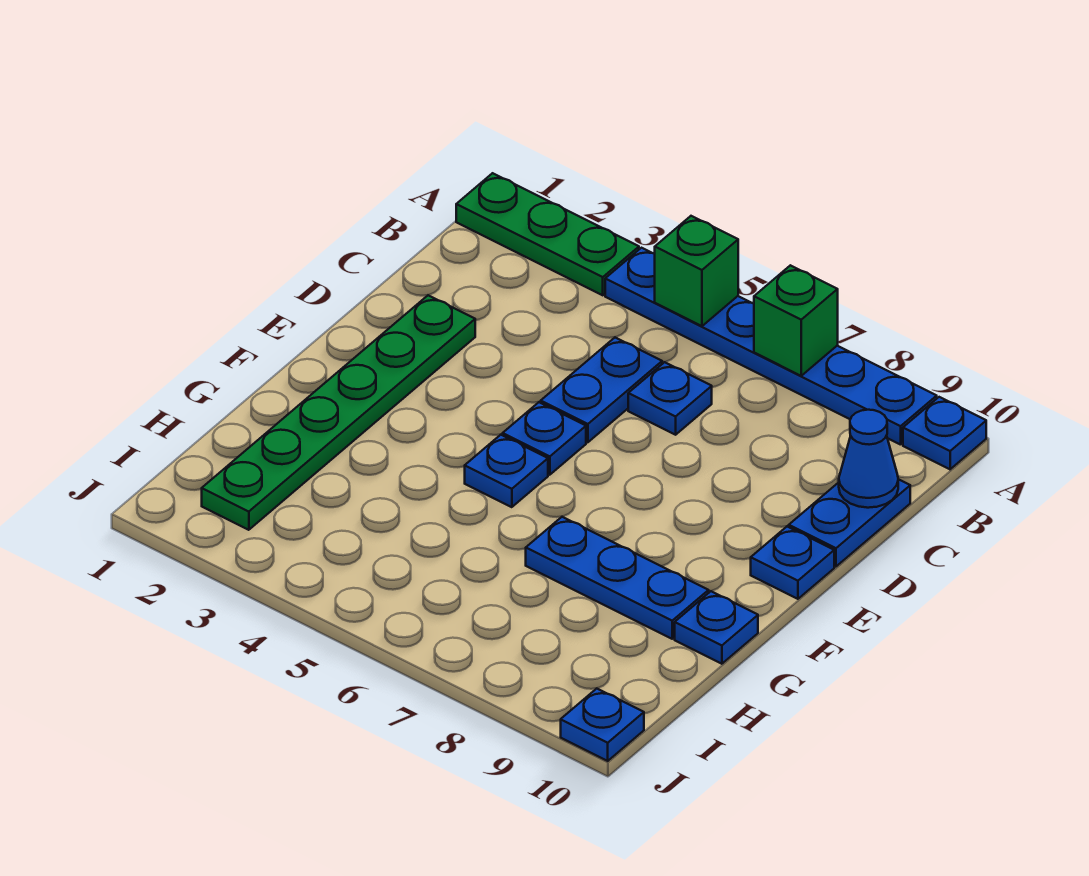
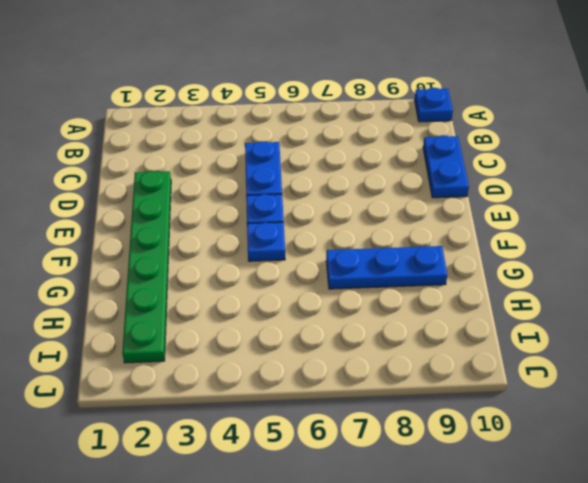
none -> green plate A1:A3 level 1
none -> blue plate A4:A9 level 1
none -> blue plate C6 level 1

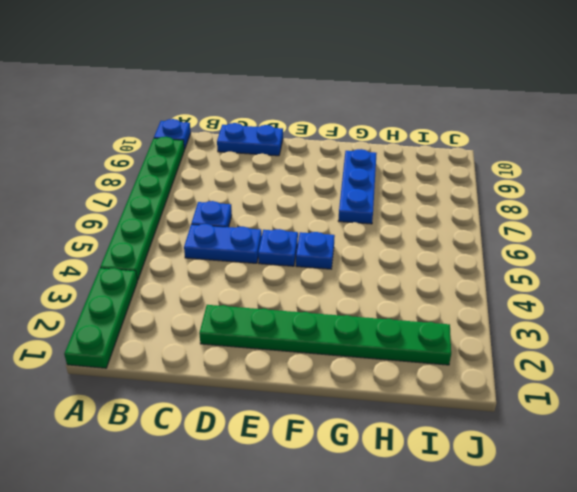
green plate A4:A9 level 1 -> blue plate A4:A9 level 1
none -> blue plate E10 level 1
none -> blue plate G10 level 1
none -> blue plate J10 level 1

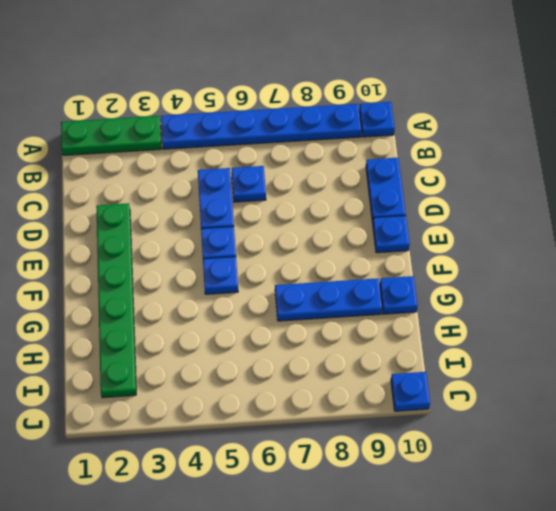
none -> green brick A5 level 2
none -> green brick A7 level 2
none -> blue cone C10 level 2

